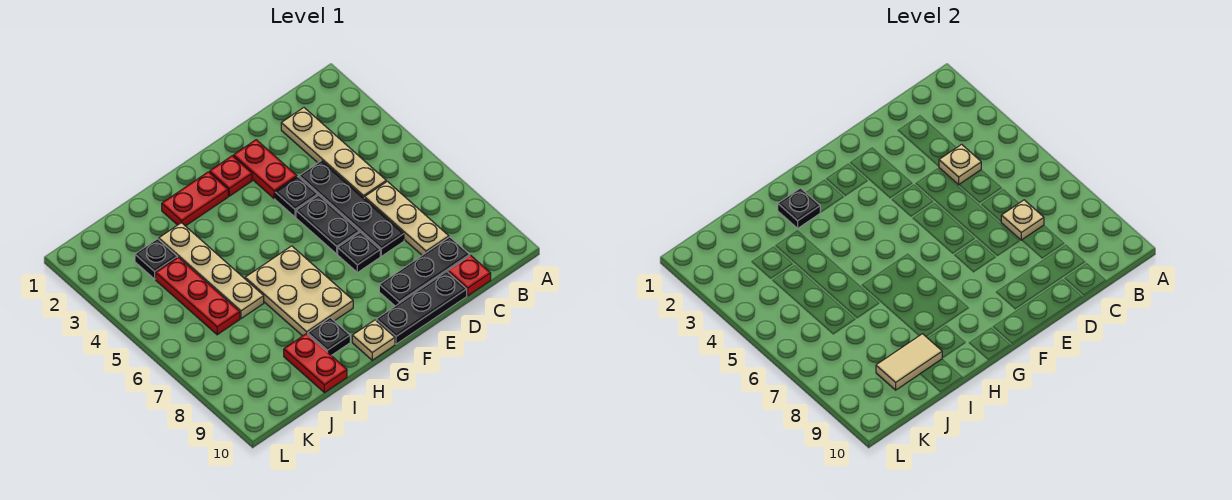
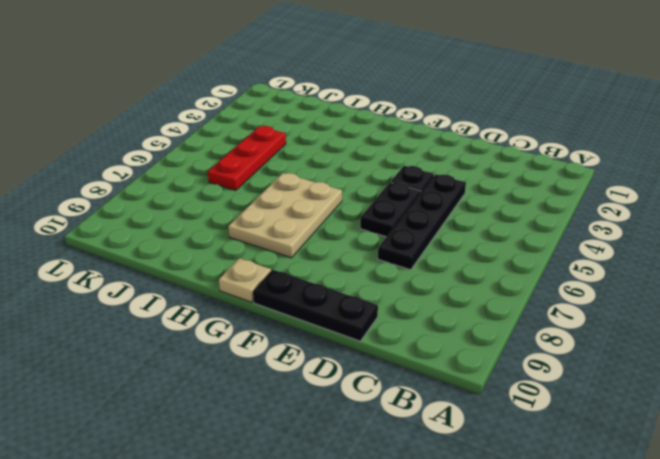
none -> tan plate C2:C5 level 1
none -> tan plate C6:C8 level 1
none -> black plate C9:E9 level 1

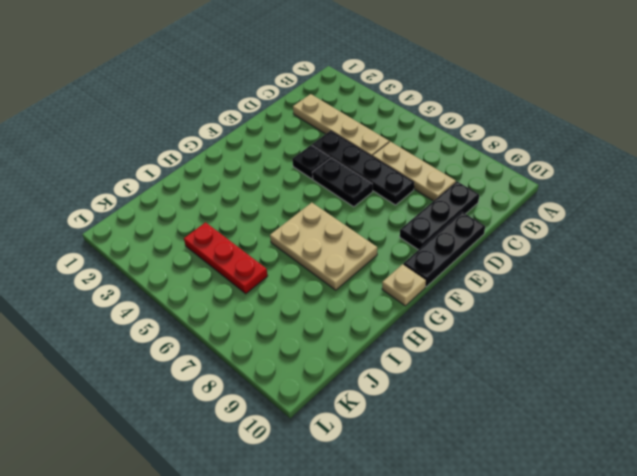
none -> red plate C10 level 1
none -> red plate E2:E3 level 1
none -> black plate E7 level 1

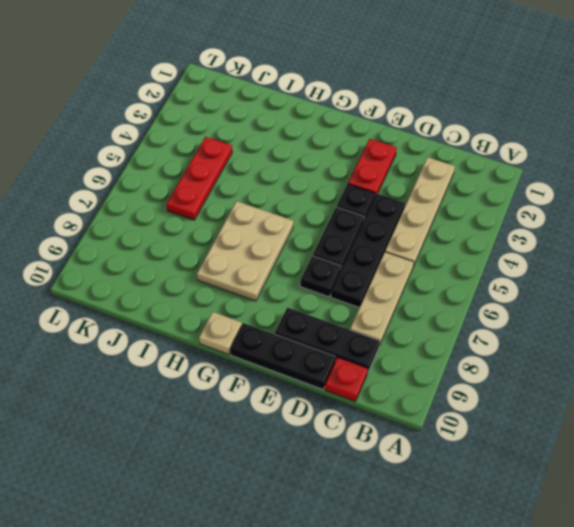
none -> red plate F2 level 1
none -> red plate G2:H2 level 1
none -> black plate H9 level 1

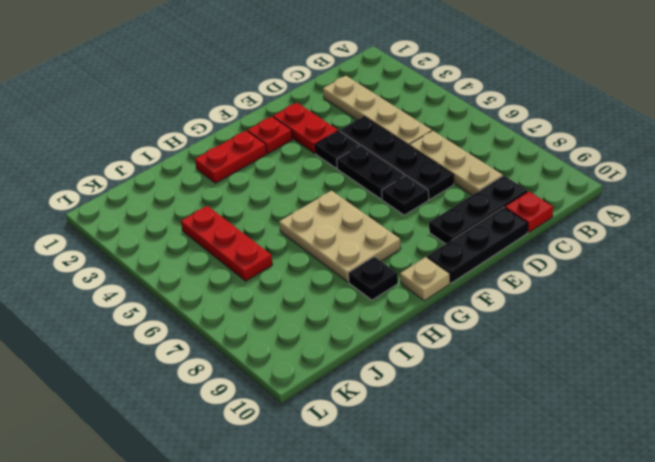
none -> tan plate I3:I6 level 1
none -> red plate I9:I10 level 1
none -> black plate J3 level 1

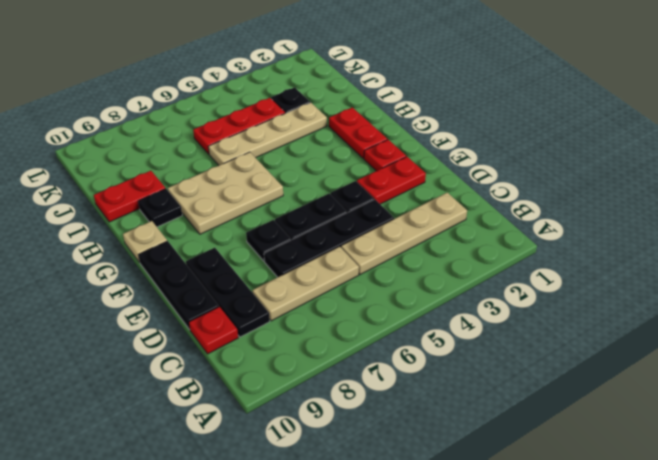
none -> tan plate C4 level 2
none -> tan plate C7 level 2
none -> black plate H2 level 2

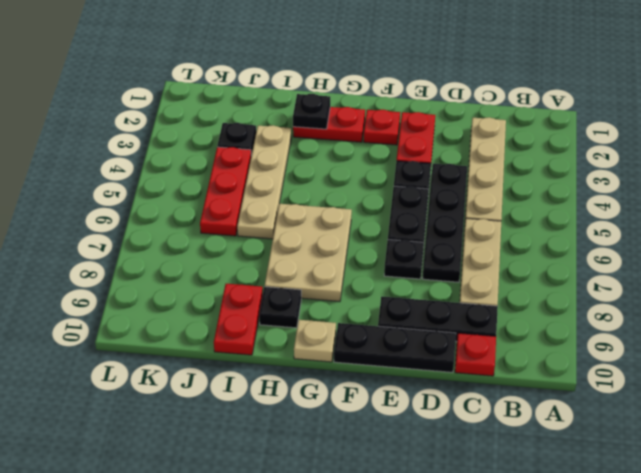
none -> tan plate C4 level 2
none -> tan plate C7 level 2
none -> tan tile I9:J9 level 2

